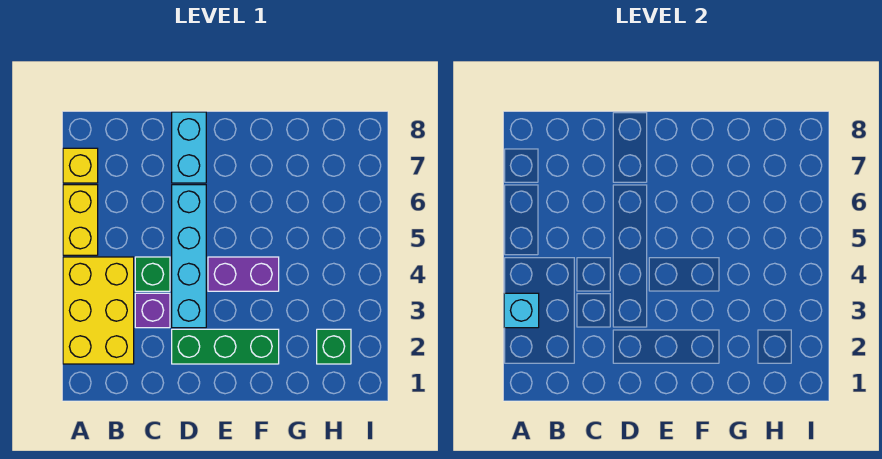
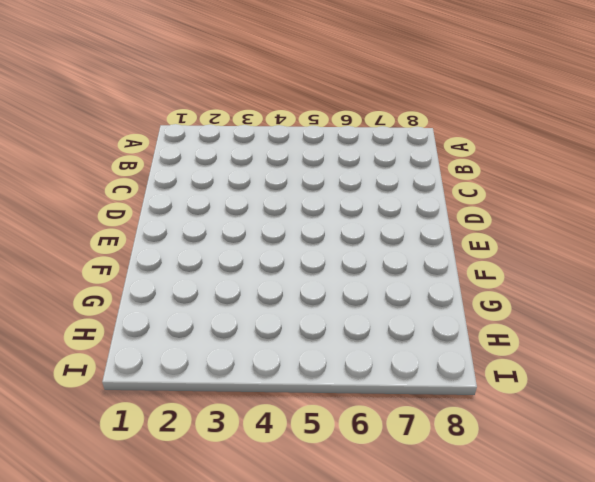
none -> yellow brick A2:B4 level 1
none -> yellow brick A5:A6 level 1

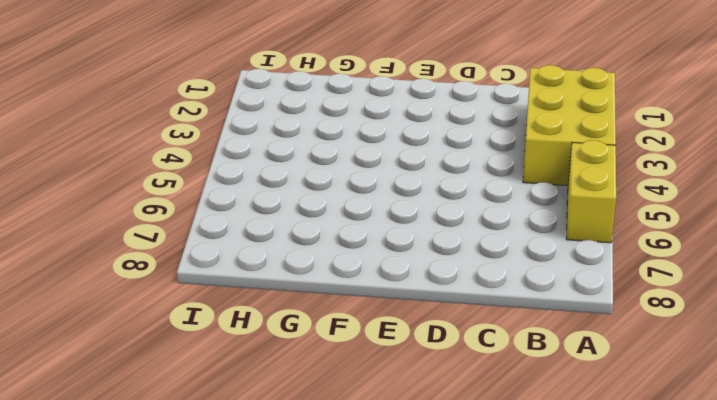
none -> yellow brick A7 level 1
none -> purple brick C3 level 1

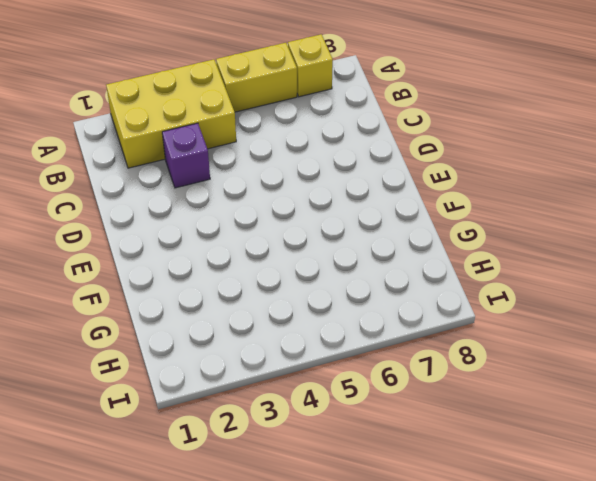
none -> green brick C4 level 1
none -> green brick D2:F2 level 1

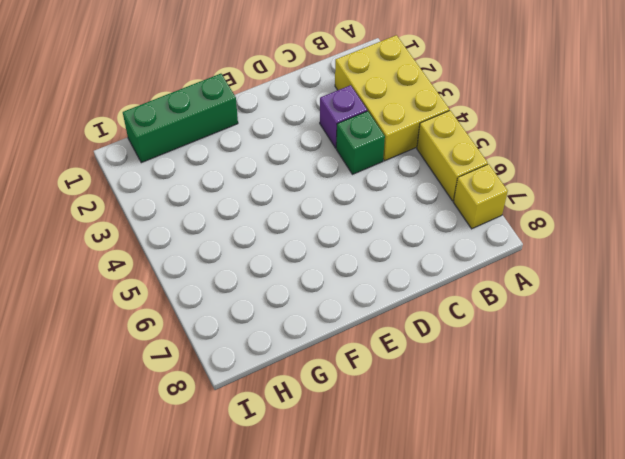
green brick F1:H1 level 1 -> green brick D2:F2 level 1
none -> cyan brick D3:D6 level 1
none -> cyan brick D7:D8 level 1

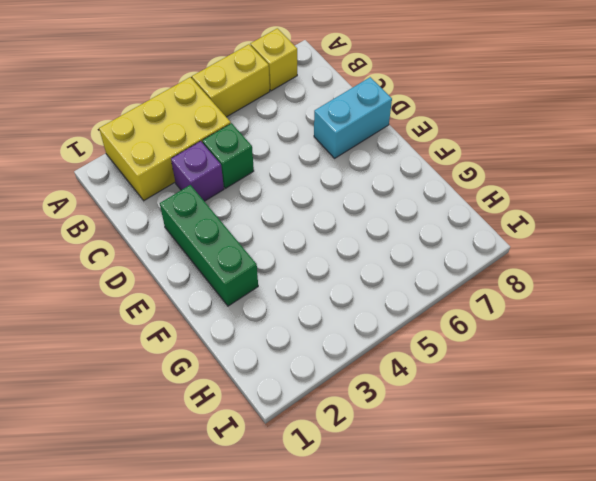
none -> cyan brick D3:D6 level 1
none -> purple brick E4:F4 level 1

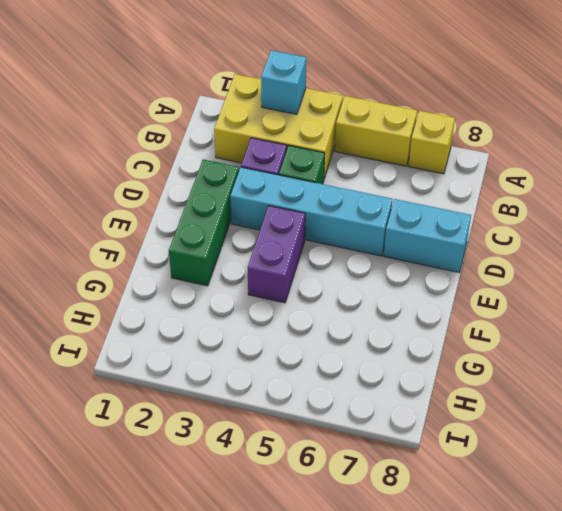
none -> green brick H2 level 1

